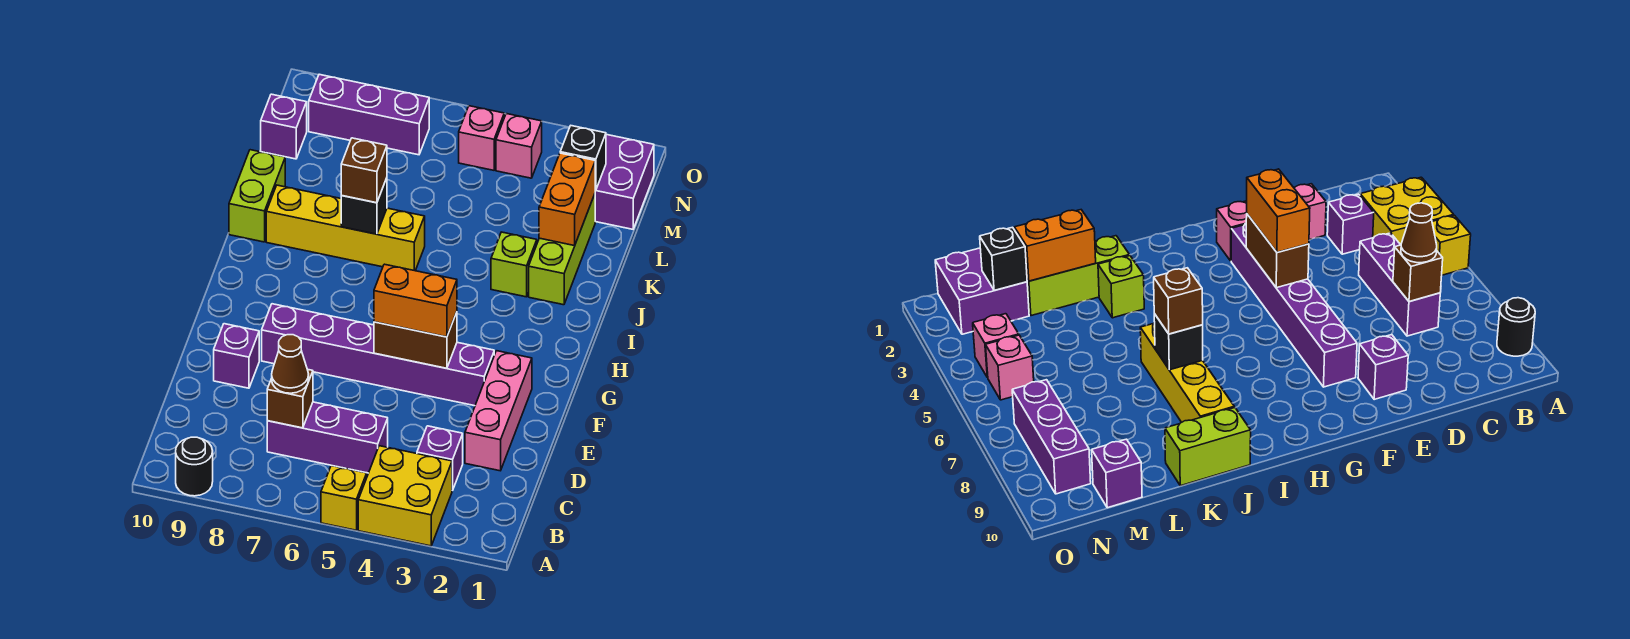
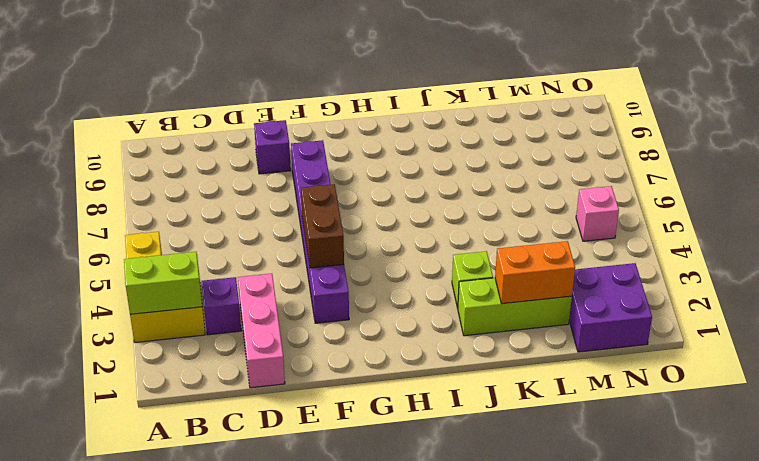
lime brick A3:B3 level 2 -> lime brick J10:K10 level 1
pink brick D1:D3 level 1 -> pink brick D2:F2 level 1
none -> black round brick A9 level 1
none -> purple brick C5:C7 level 1
none -> yellow brick J6:J9 level 1

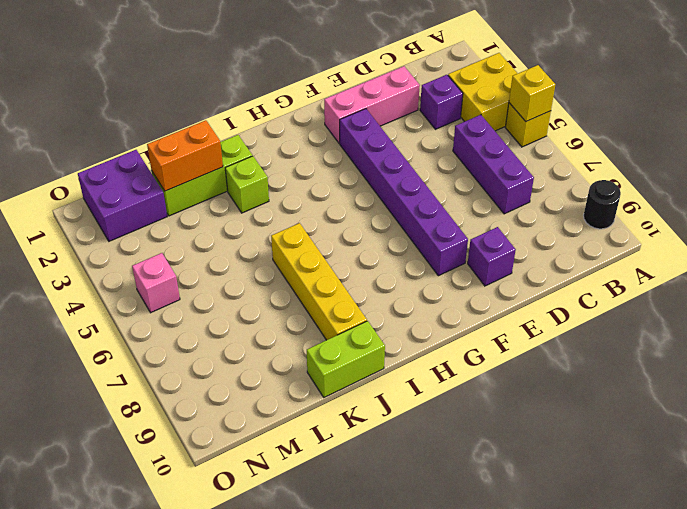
yellow brick A5 level 2 -> none
none -> purple brick M10 level 1
none -> pink brick N4 level 1
none -> purple brick N7:N9 level 1

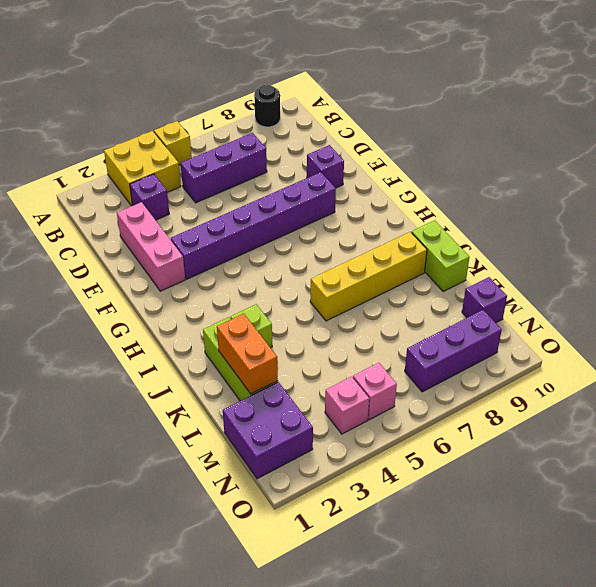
none -> brown brick C7 level 2
none -> brown brick F4:F5 level 2
none -> black brick J7 level 2

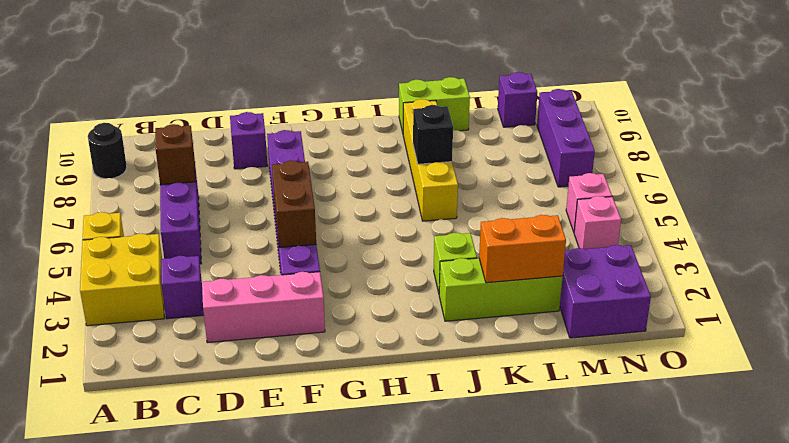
none -> black brick M2 level 2
none -> brown cone C7 level 3
none -> orange brick F4:F5 level 3

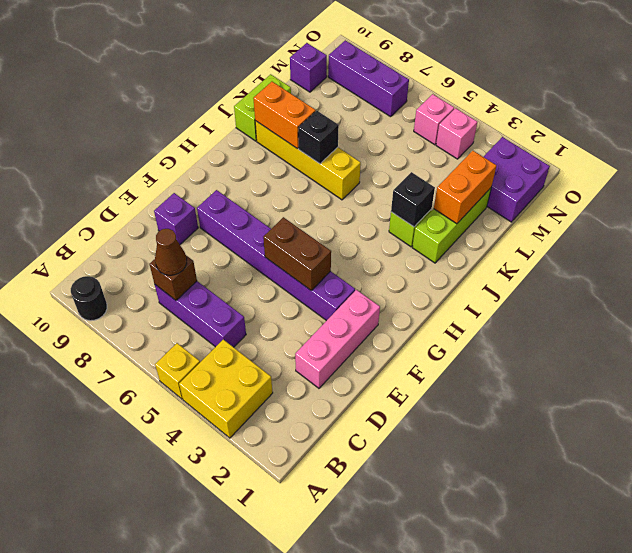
black brick J3 level 2 -> black brick M2 level 2
orange brick J8:J9 level 2 -> orange brick F4:F5 level 3
none -> purple brick C3 level 1
none -> brown brick J7 level 3

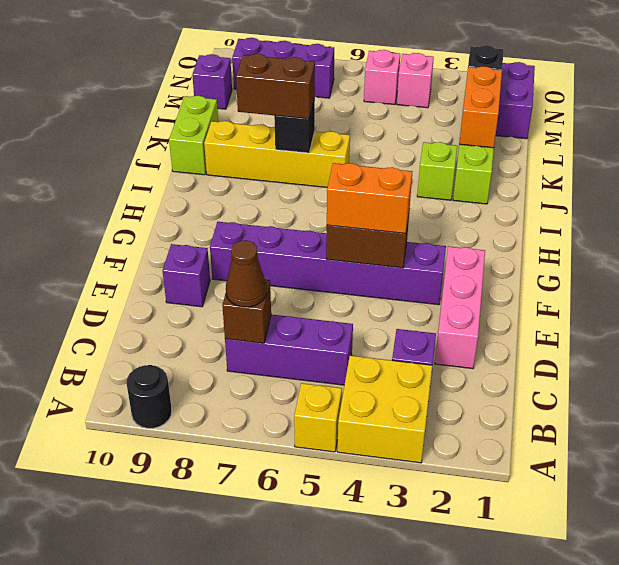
brown brick J7:J8 level 3 -> brown brick J7 level 3

